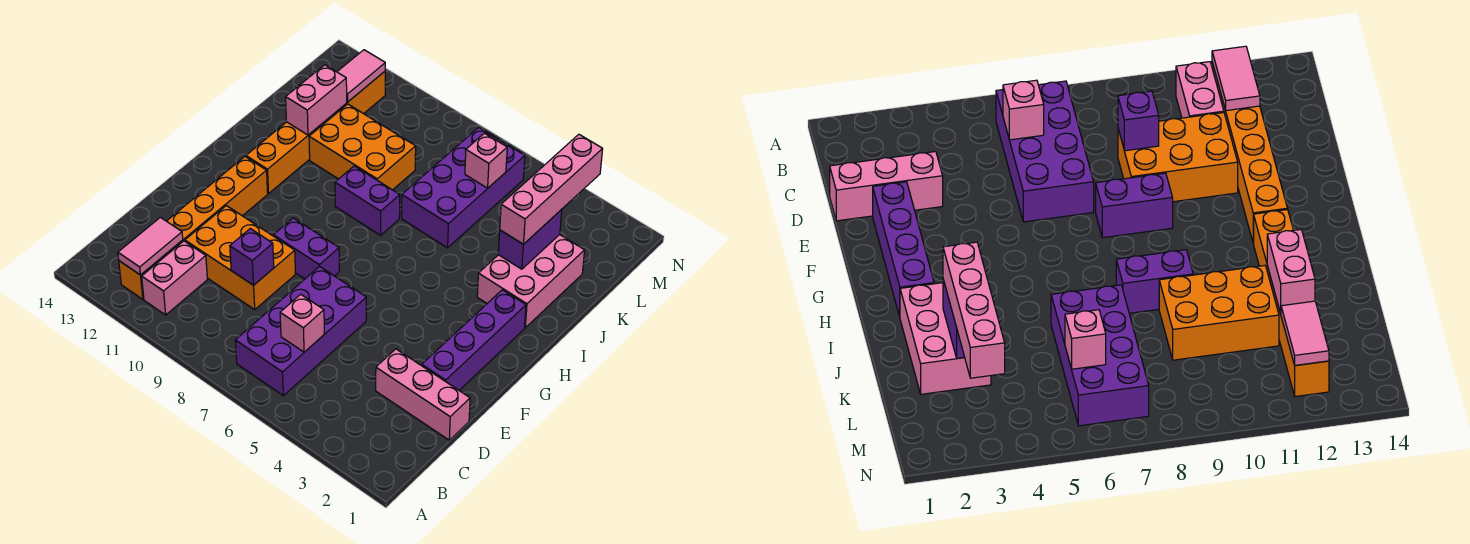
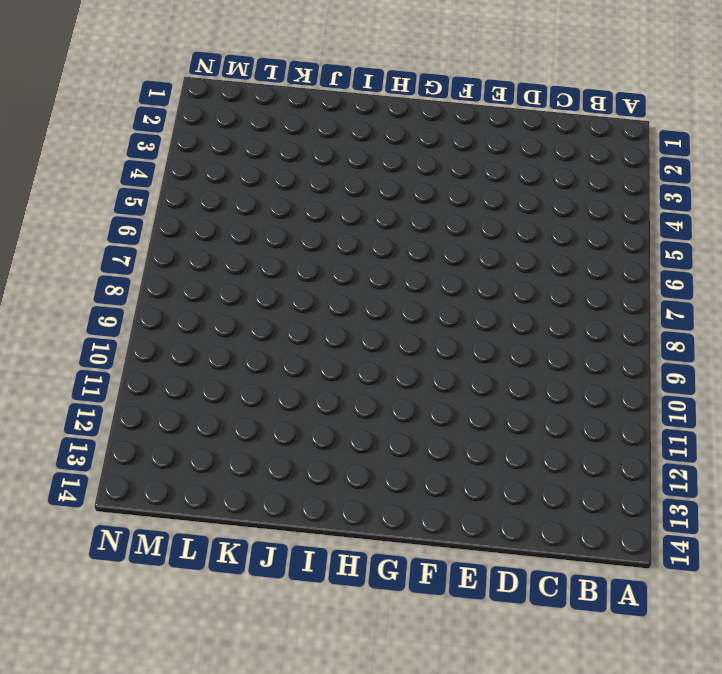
none -> purple brick B6:E7 level 1
none -> pink brick B11:C11 level 1
none -> orange brick B12:G12 level 1

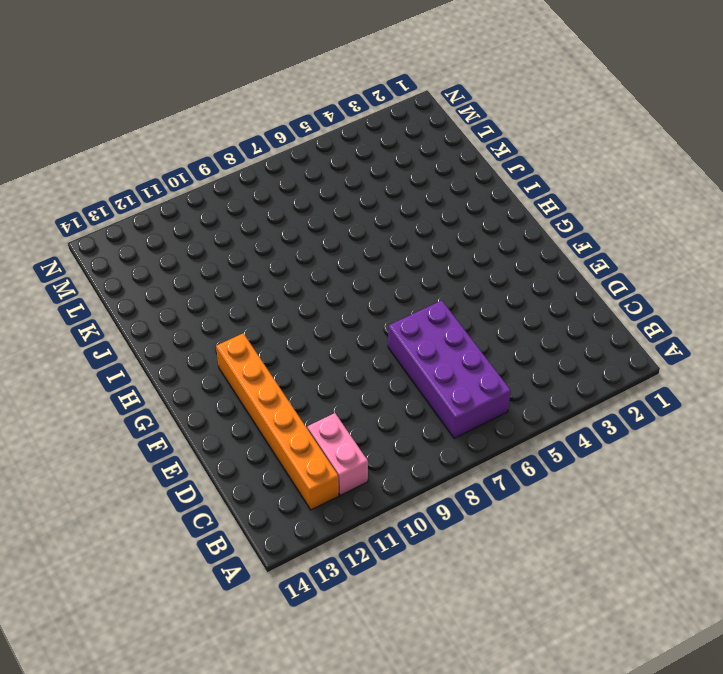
none -> pink brick D1:D3 level 1
none -> orange brick D9:E11 level 1
none -> purple brick E2:H2 level 1

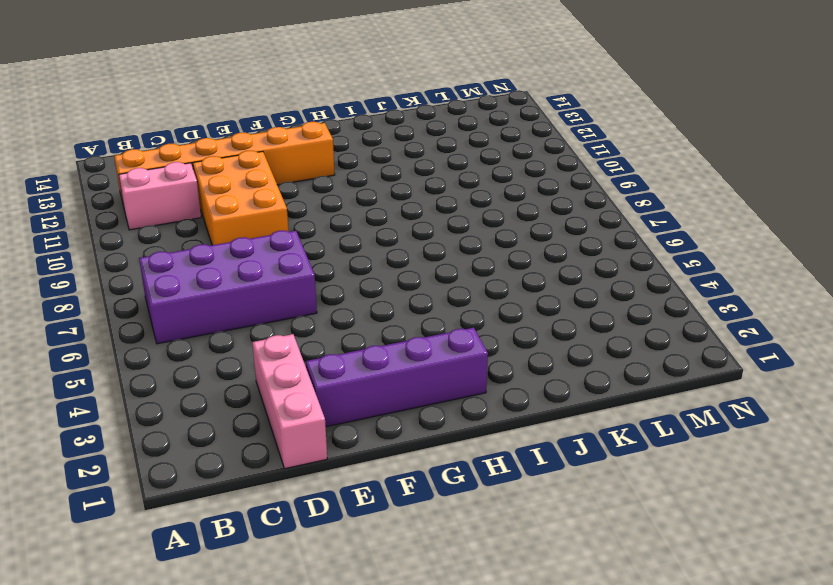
none -> purple brick F8:F9 level 1
none -> orange brick H12:M12 level 1
none -> pink brick I2:K3 level 1

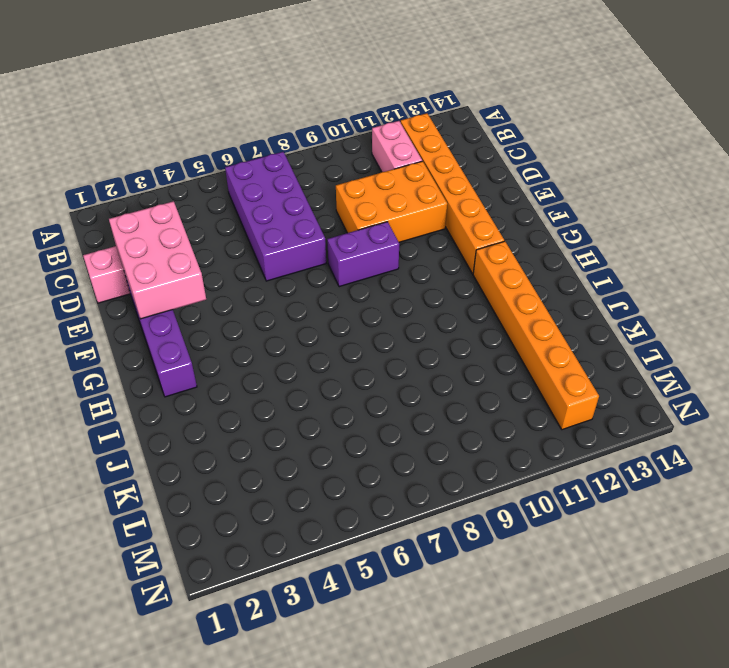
pink brick D2:F3 level 2 -> pink brick I2:K3 level 1
none -> purple brick I8:I9 level 1
none -> purple brick J6:M7 level 1
none -> orange brick J9:K11 level 1

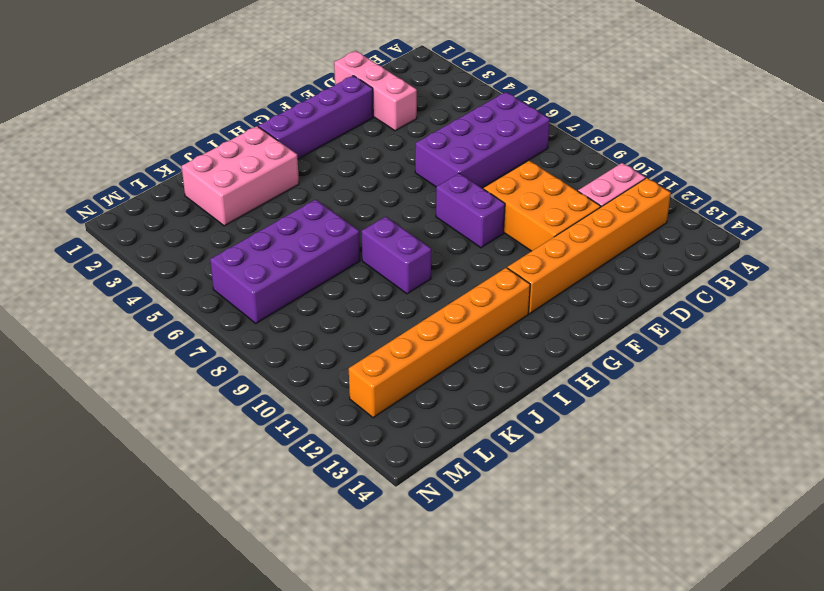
none -> orange brick J9:K11 level 1
none -> pink tile B12:C12 level 2
none -> pink brick C6 level 2

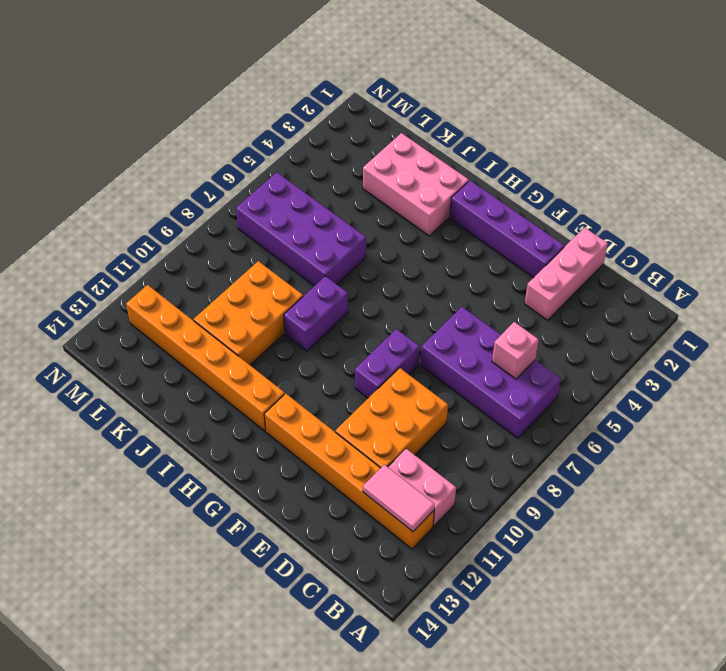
none -> purple brick D9 level 2
none -> purple brick J3:K3 level 2
none -> pink brick J12:K12 level 2

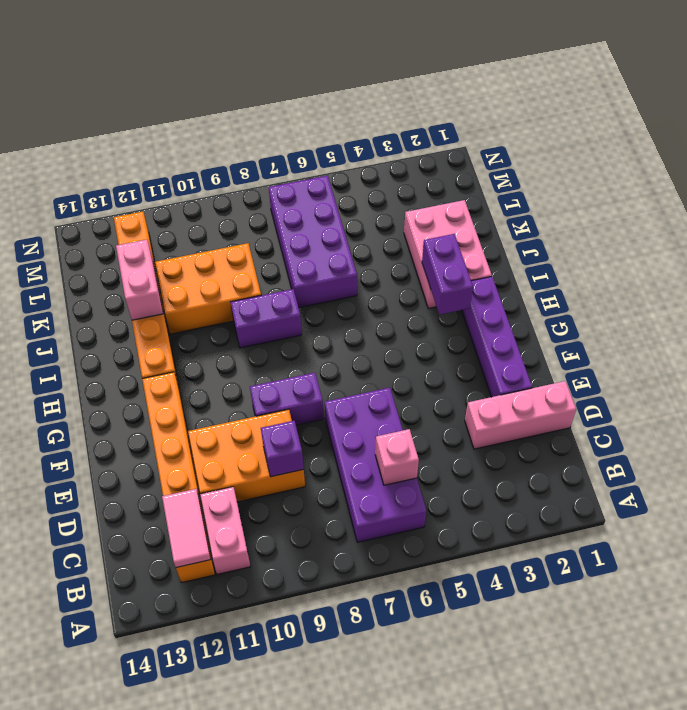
purple brick H3:I3 level 2 -> purple brick J3:K3 level 2
none -> pink brick L6 level 2
none -> pink tile L12:M12 level 2
none -> pink brick J3:M3 level 3

